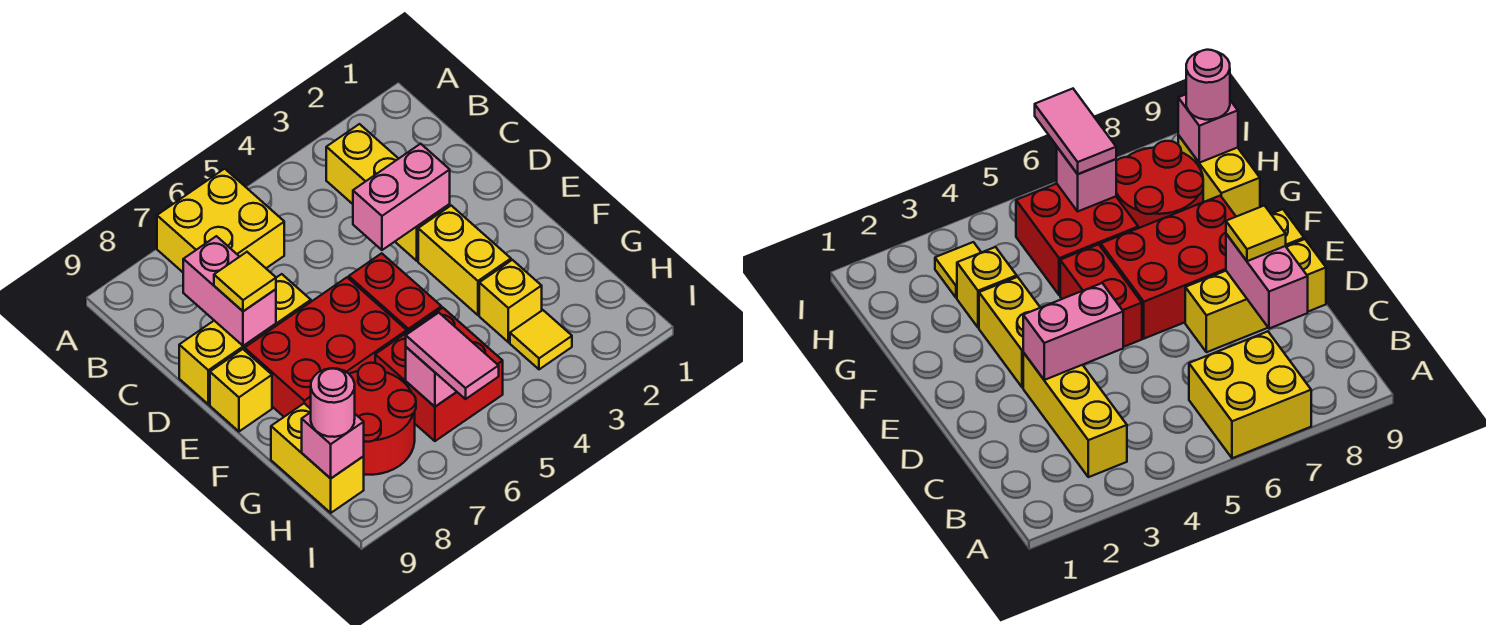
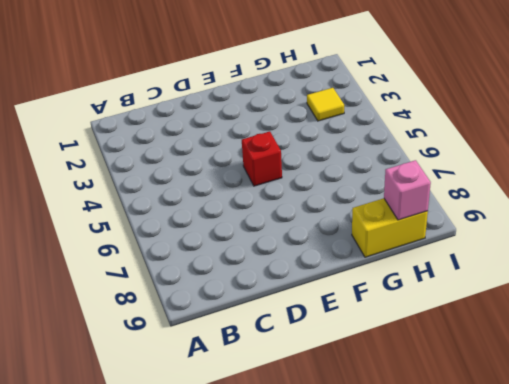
red brick E5 level 1 -> red brick E5:F5 level 1
none -> yellow brick A6:B7 level 1
none -> yellow brick B3:D3 level 1
none -> yellow brick D7:D9 level 1

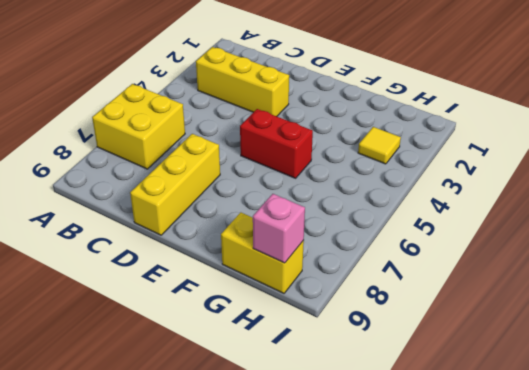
none -> yellow brick E3:F3 level 1
none -> red brick E6:F8 level 1
none -> yellow brick E9 level 1

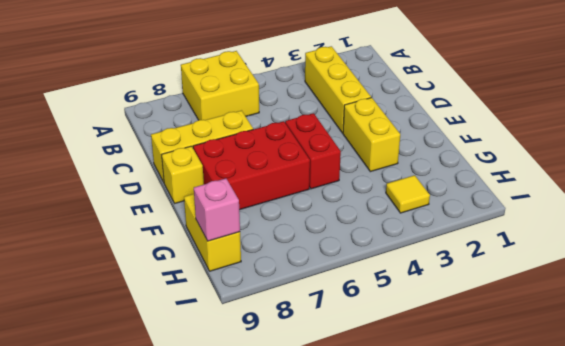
none -> yellow brick G3 level 1
none -> red brick G5:H6 level 1
none -> red round brick G7:H8 level 1

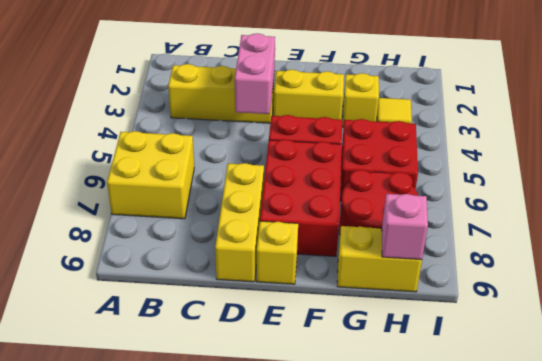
none -> pink brick C8:D8 level 2
none -> pink brick H6 level 2
none -> yellow tile D8 level 3

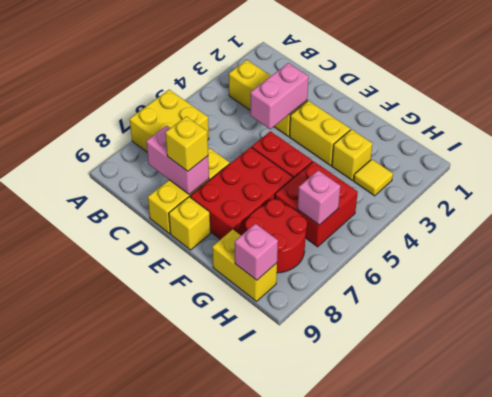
yellow brick D8 level 3 -> yellow tile D8 level 3
none -> pink tile H6:I6 level 3
none -> pink round brick H9 level 3

